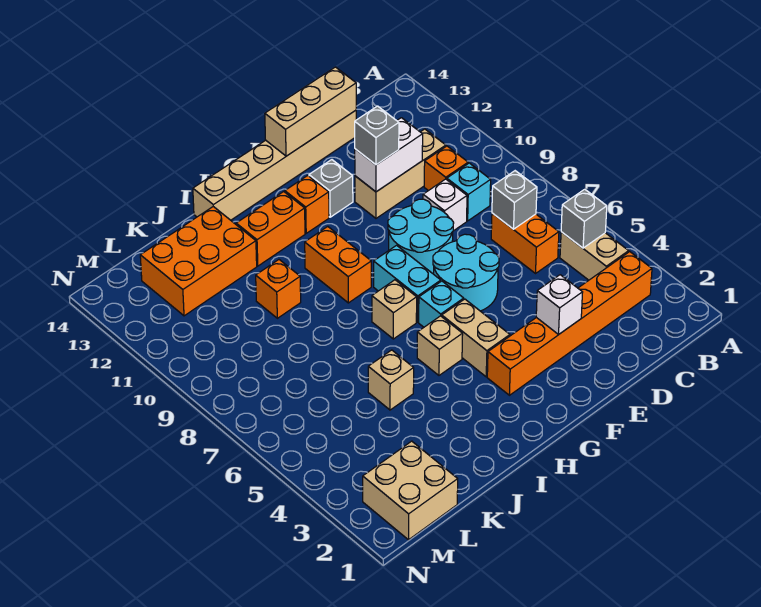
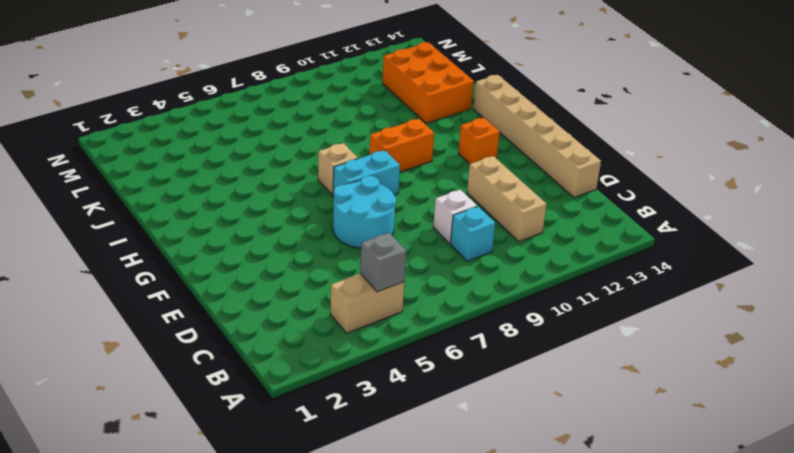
none -> orange brick B3:G3 level 1
none -> orange brick C6:C7 level 1
none -> orange brick C10 level 1

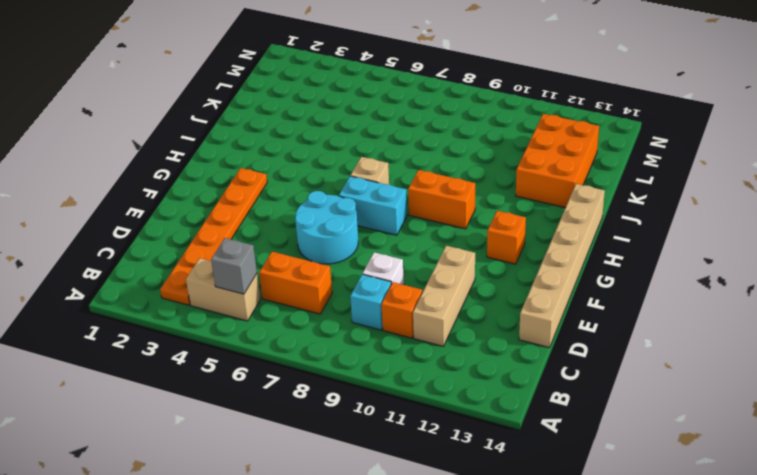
orange plate B3:G3 level 1 -> orange brick B3:G3 level 1
none -> cyan round brick E8:F9 level 1
none -> grey brick F12 level 1
none -> tan brick G4:G5 level 1

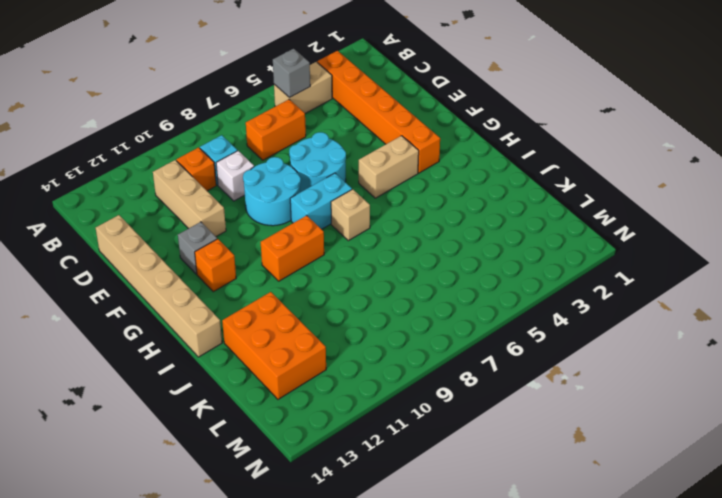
none -> cyan brick G6 level 1
none -> tan brick H5 level 1
none -> orange brick H12:I12 level 1

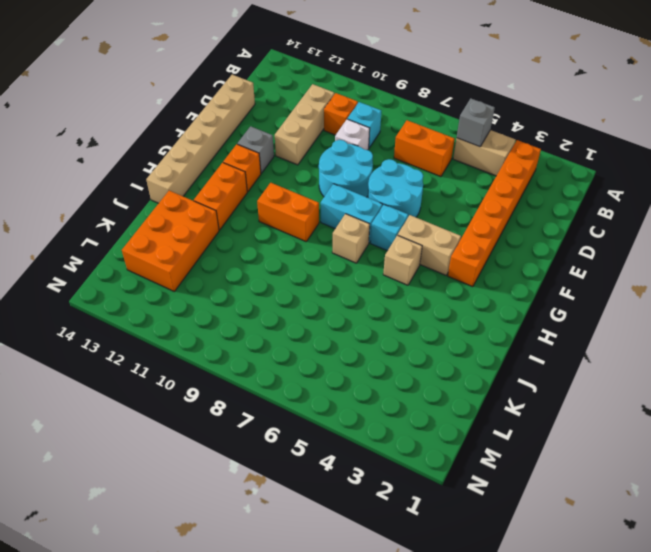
none -> tan brick J5 level 1
none -> orange brick J10 level 1
none -> tan brick L1:M2 level 1

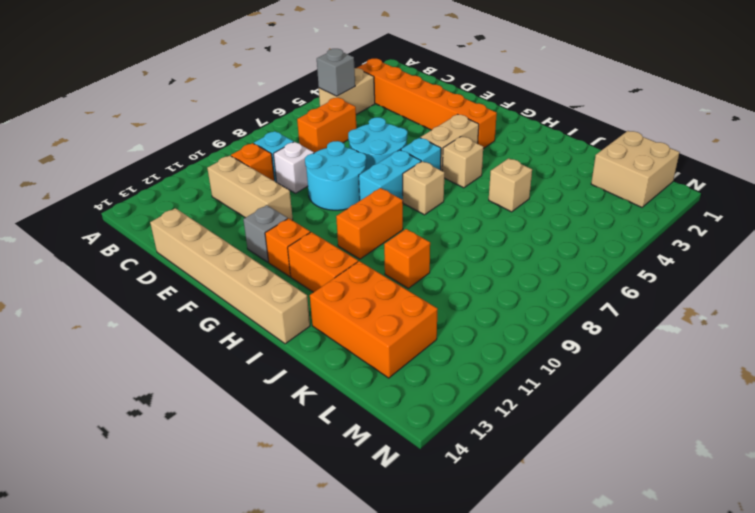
none -> grey brick C7 level 2
none -> white brick D11:E11 level 2
none -> tan brick D14:F14 level 2

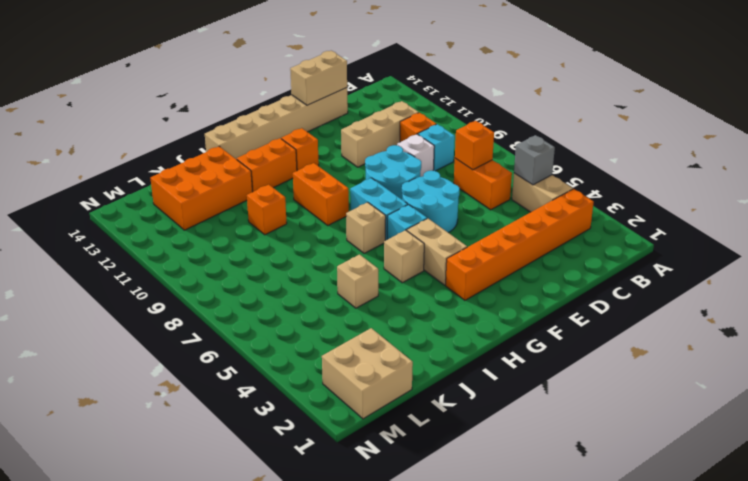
orange brick C7 level 2 -> grey brick C7 level 2
tan brick D14:E14 level 2 -> tan brick D14:F14 level 2
none -> grey brick F12 level 1
none -> white brick D11:E11 level 2
none -> white brick E3 level 2

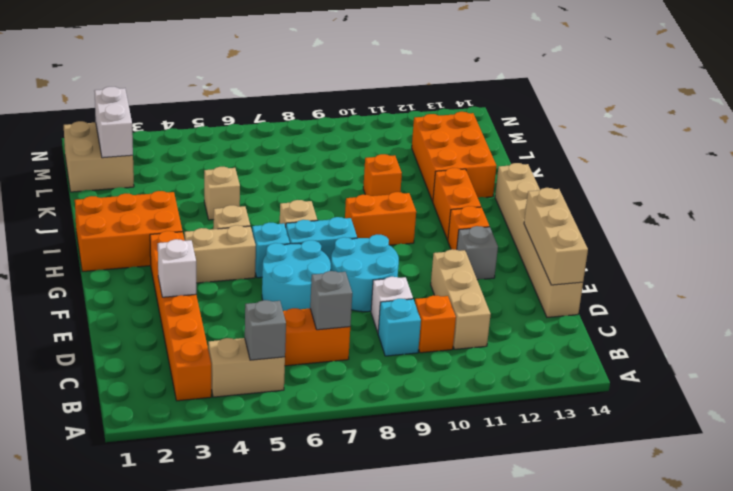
orange brick H1:I3 level 1 -> none
white brick L2:M2 level 2 -> white brick D11:E11 level 2
none -> grey brick E11 level 3

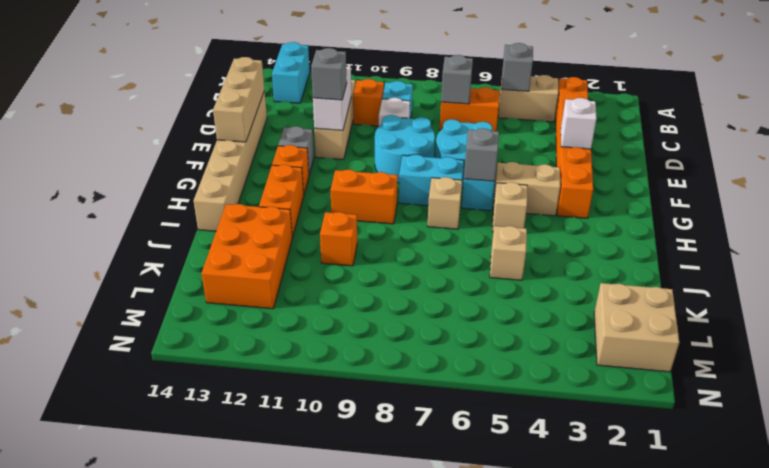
cyan brick A13:B13 level 1 -> none
grey brick G6 level 2 -> none

